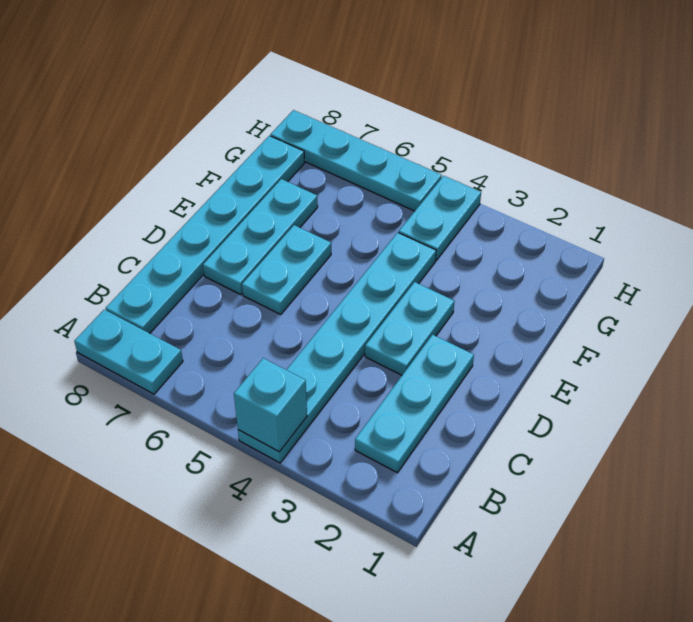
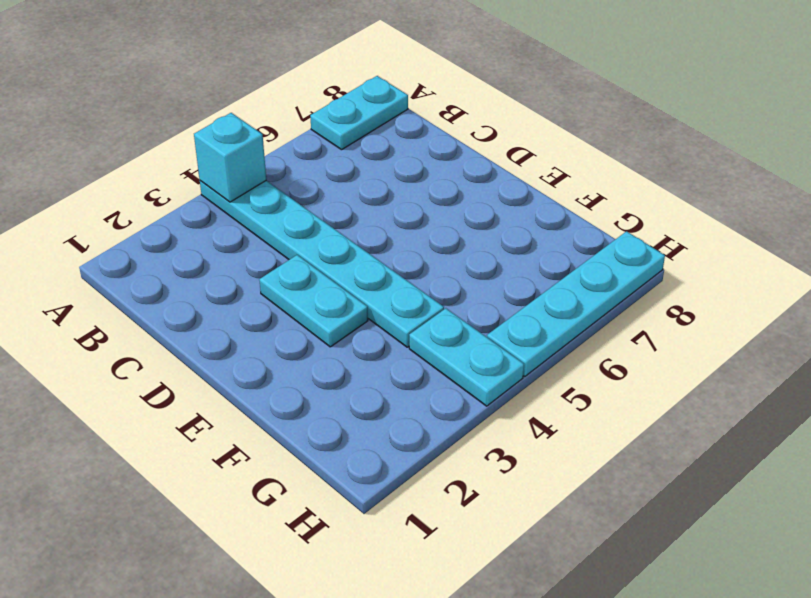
none -> cyan plate B2:D2 level 1
none -> cyan plate B8:G8 level 1

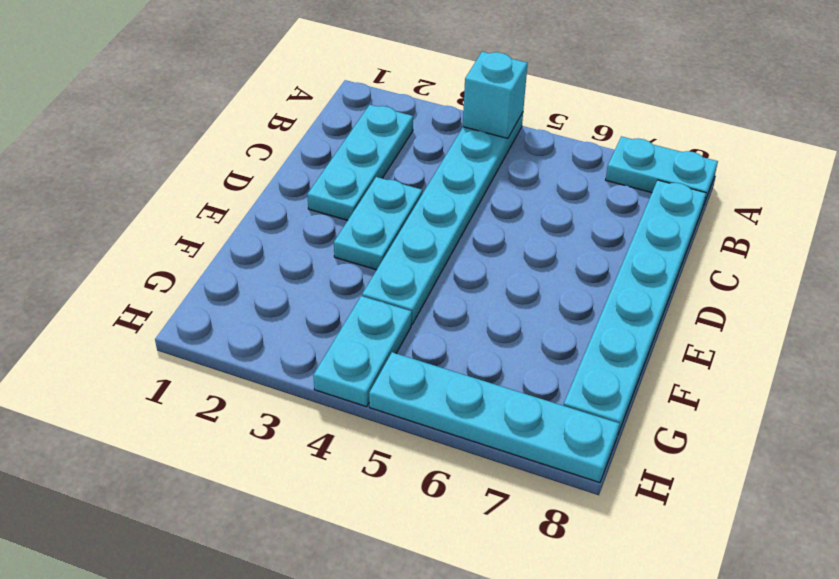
none -> cyan plate D6:E6 level 1
none -> cyan plate D7:F7 level 1

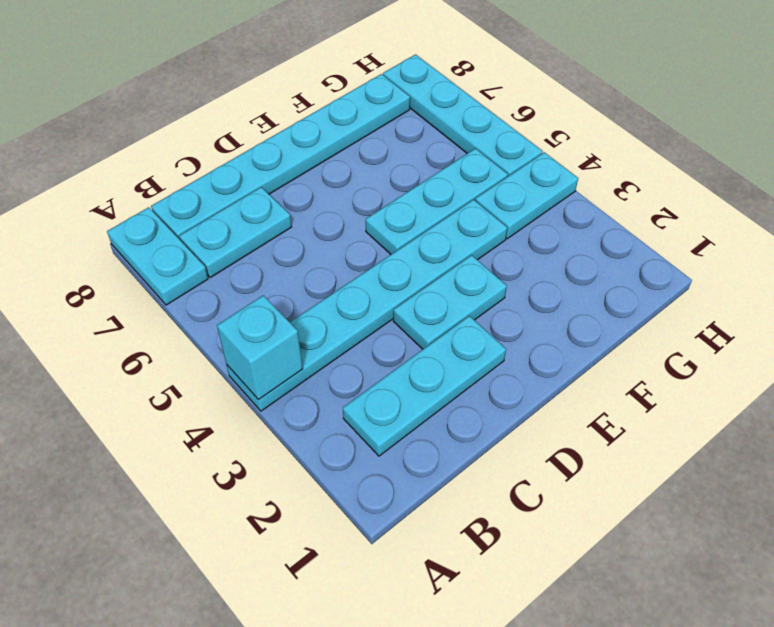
cyan plate B7:C7 level 1 -> cyan plate D6:E6 level 1
cyan plate E5:G5 level 1 -> cyan plate D7:F7 level 1

